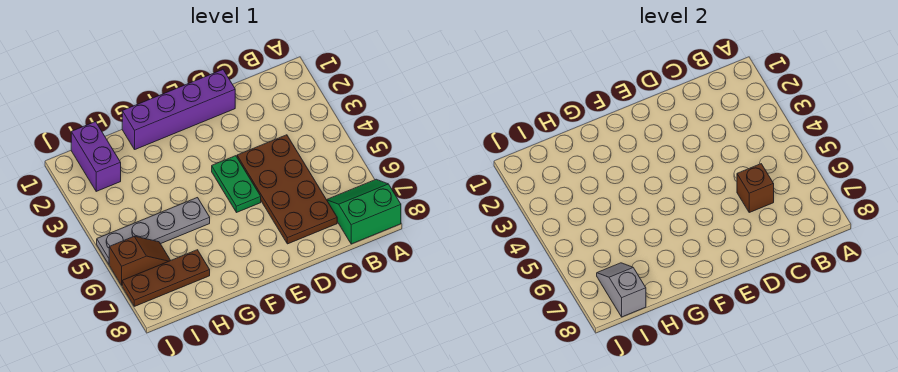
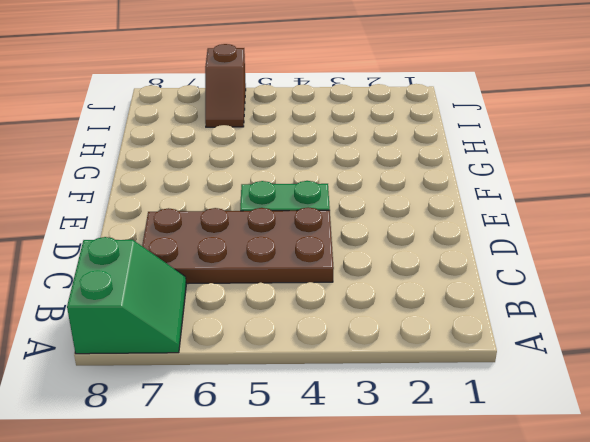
none -> purple brick D1:G1 level 1
none -> grey plate G5:J5 level 1

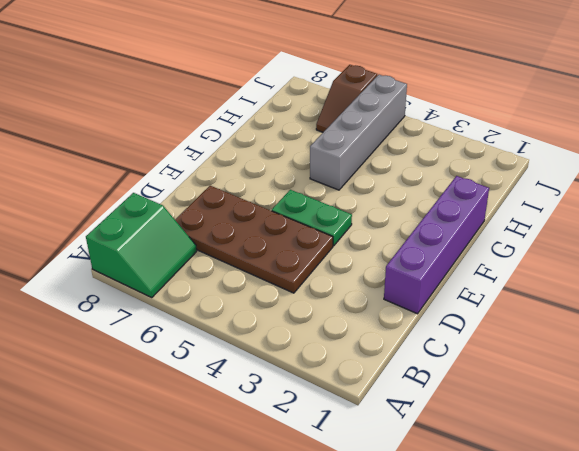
grey brick G5:J5 level 1 -> grey plate G5:J5 level 1
none -> brown plate H7:J7 level 1
none -> purple brick I1:I2 level 1

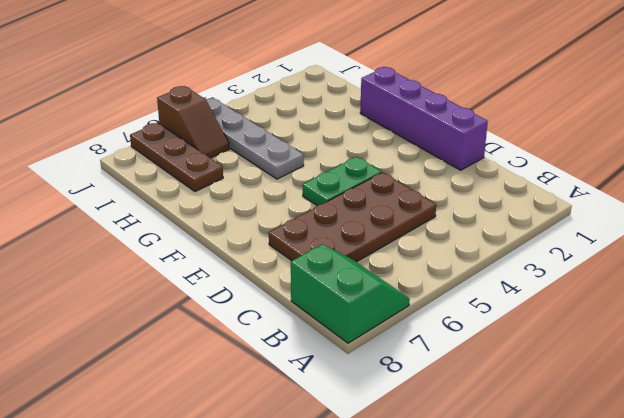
none -> purple brick I1:I2 level 1
none -> brown brick C6 level 2

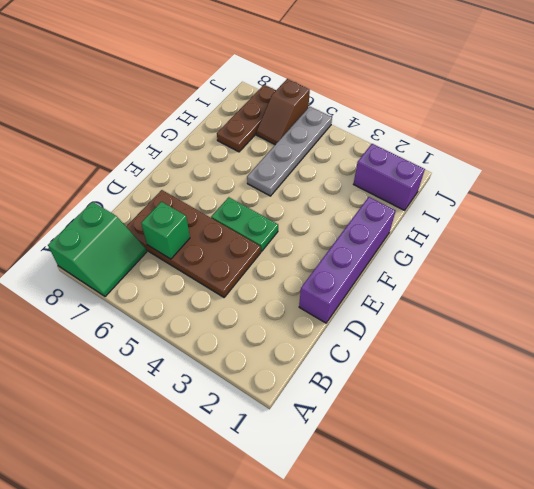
green brick C6 level 2 -> brown brick C6 level 2
none -> grey slope I7:I8 level 2 top 8

